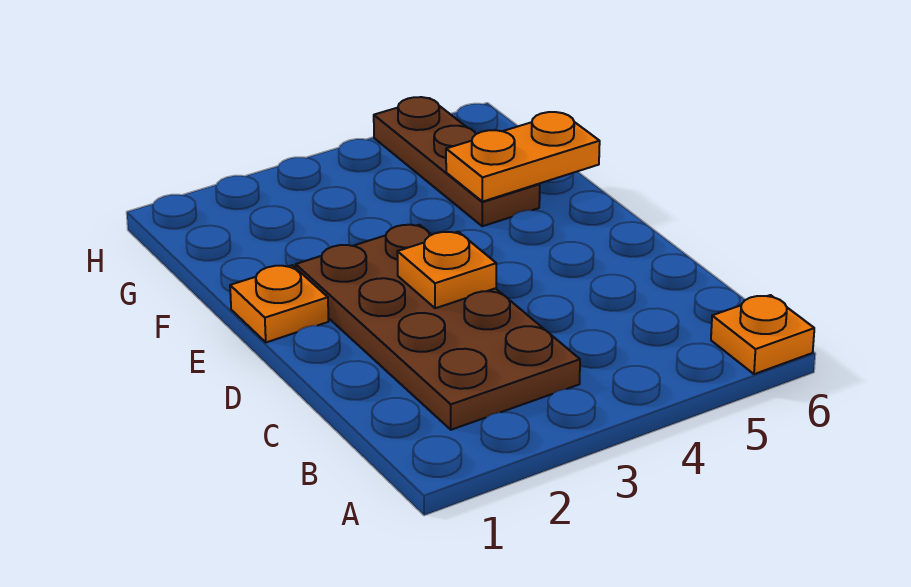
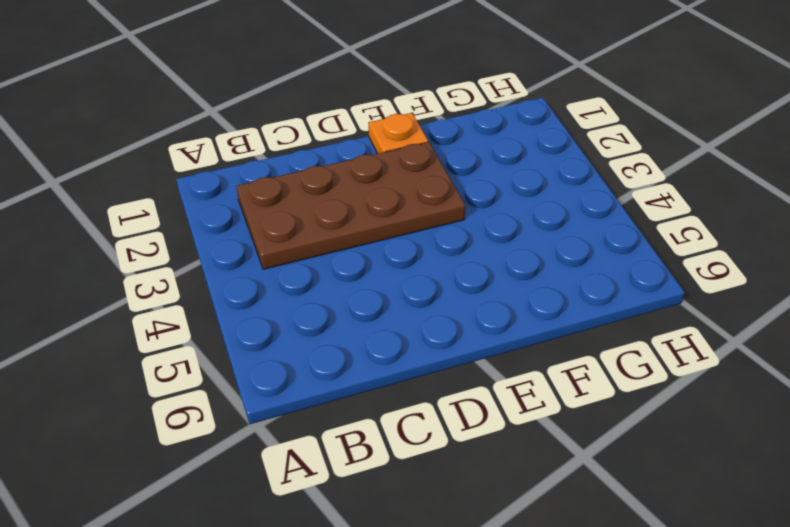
none -> orange plate A6 level 1
none -> brown plate F5:H5 level 1

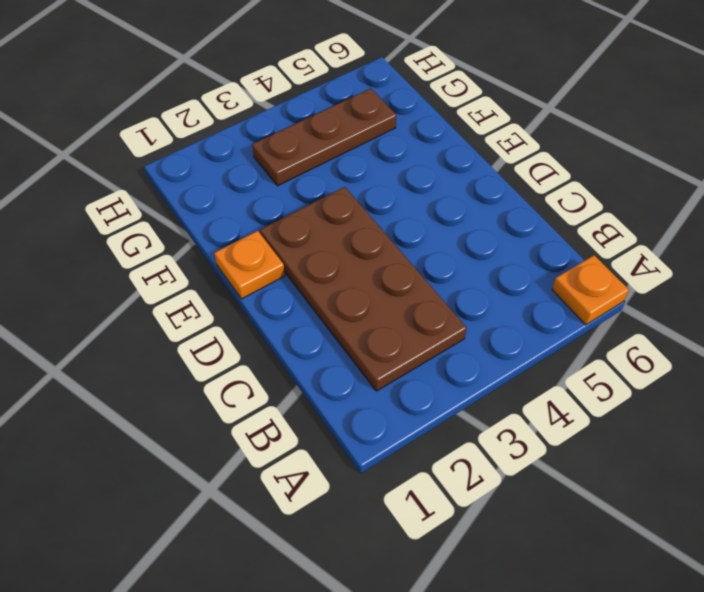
brown plate G3:G5 level 1 -> brown plate F5:H5 level 1
none -> orange plate D3 level 2
none -> orange plate F5:F6 level 2

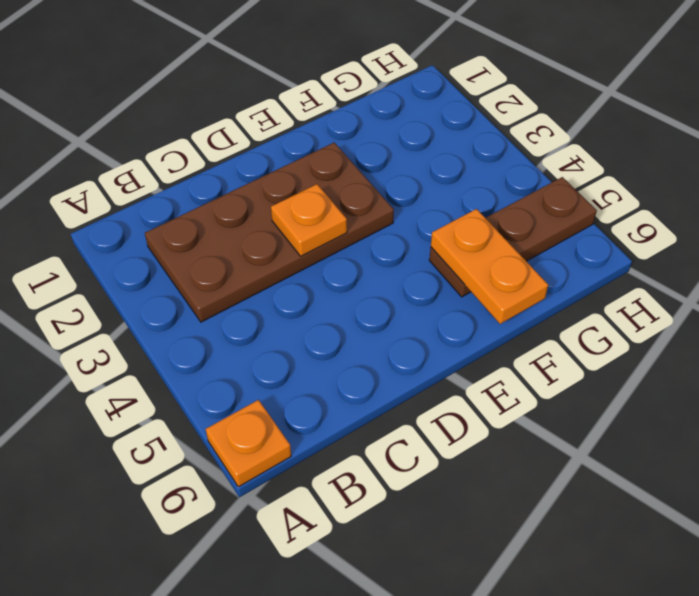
none -> orange plate E1 level 1

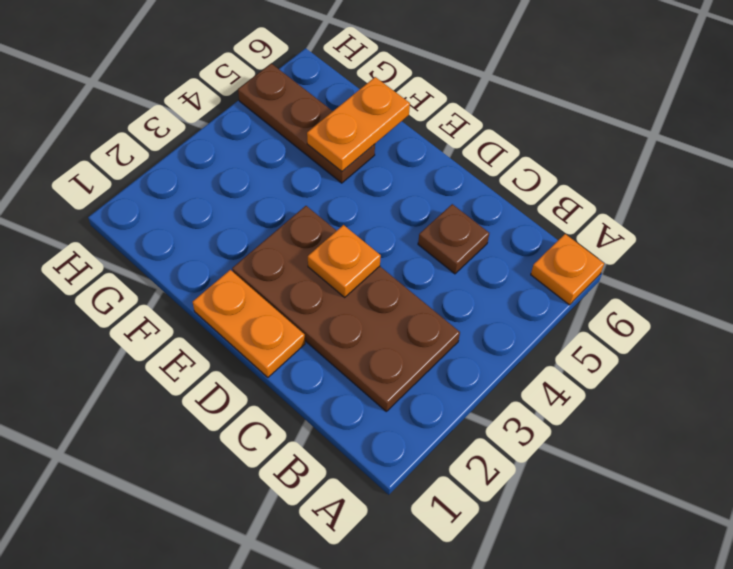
brown plate C5 level 1 -> none
orange plate D1:E1 level 1 -> orange plate E1 level 1

